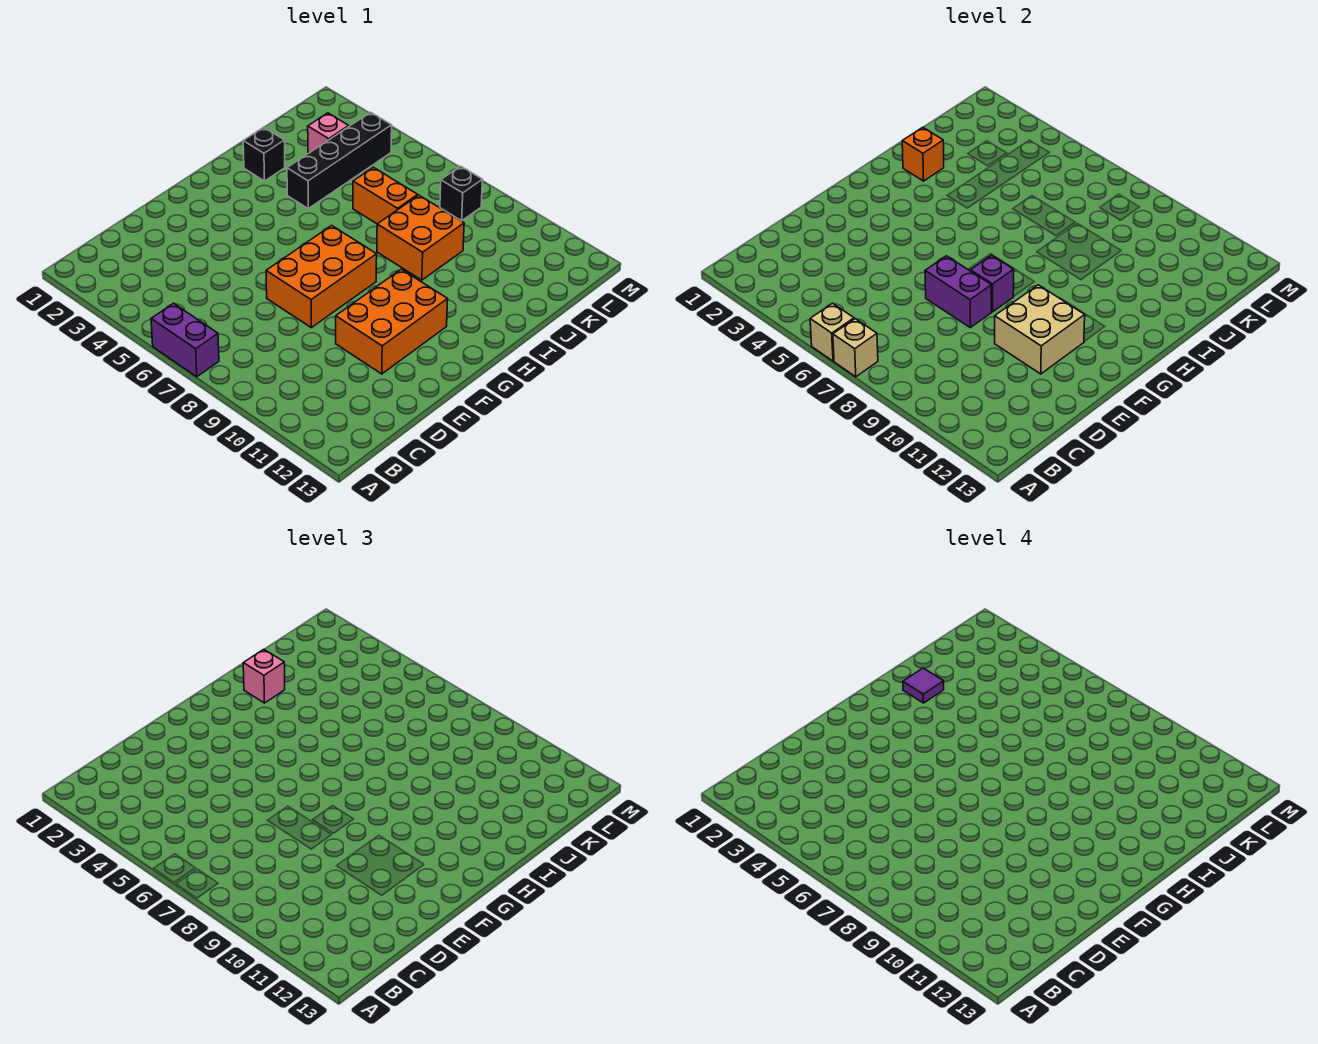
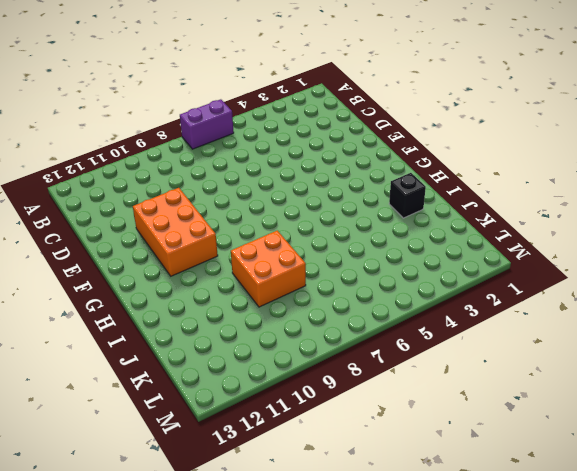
none -> orange brick E7:G8 level 1
none -> black brick I4:L4 level 1
none -> orange brick J6:J7 level 1

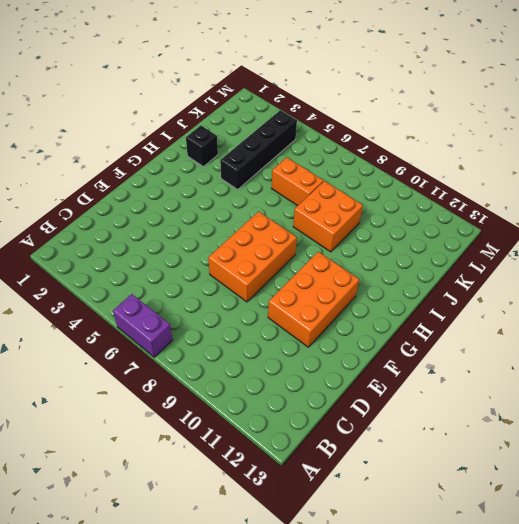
none -> pink brick K3 level 1
none -> black brick L8 level 1
none -> tan brick A6 level 2

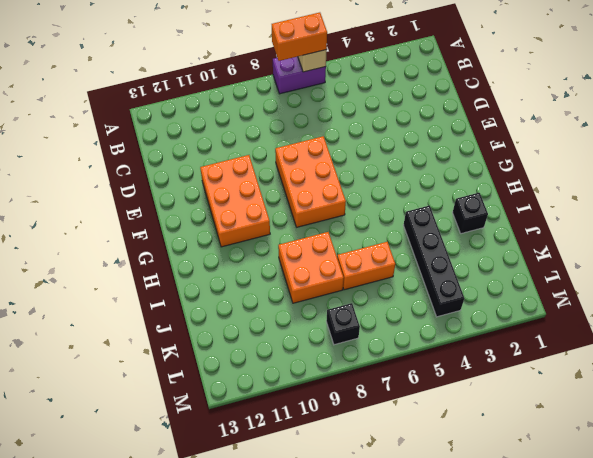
orange brick A6:A7 level 3 -> none
none -> pink brick K3 level 1
none -> tan brick A7 level 2
none -> purple brick E7:E8 level 2

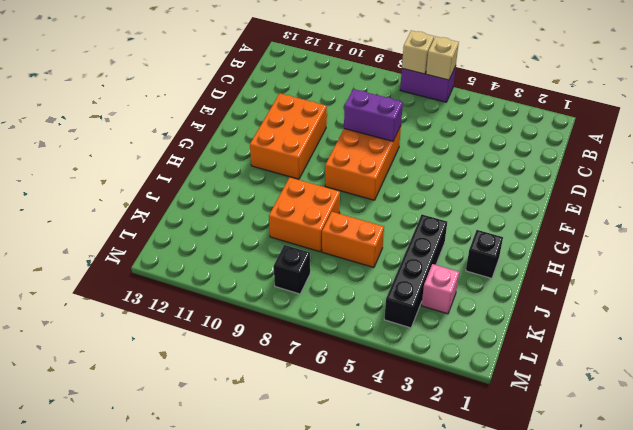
none -> tan brick E10:F11 level 2
none -> purple brick F8 level 2
none -> orange brick I2 level 2

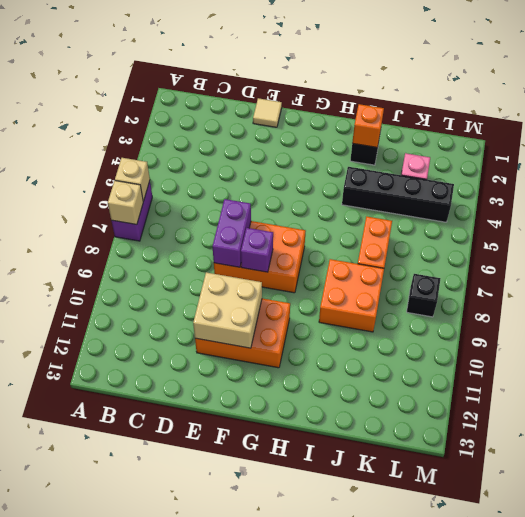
tan tile E1 level 1 -> none
none -> pink brick I2 level 3
none -> purple tile I2 level 4

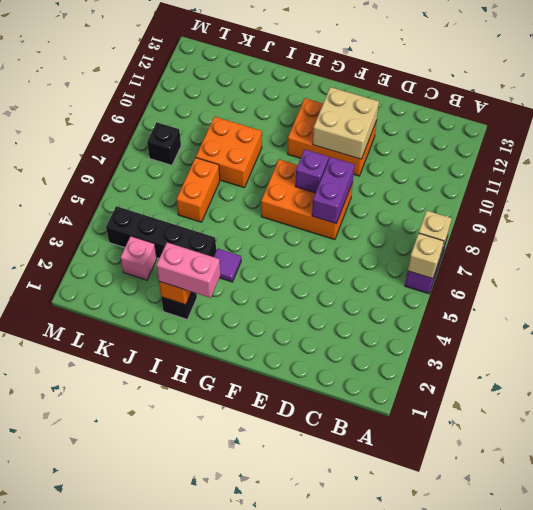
pink brick H2:I2 level 3 -> pink brick I2 level 3
purple tile H4 level 1 -> purple tile I2 level 4

